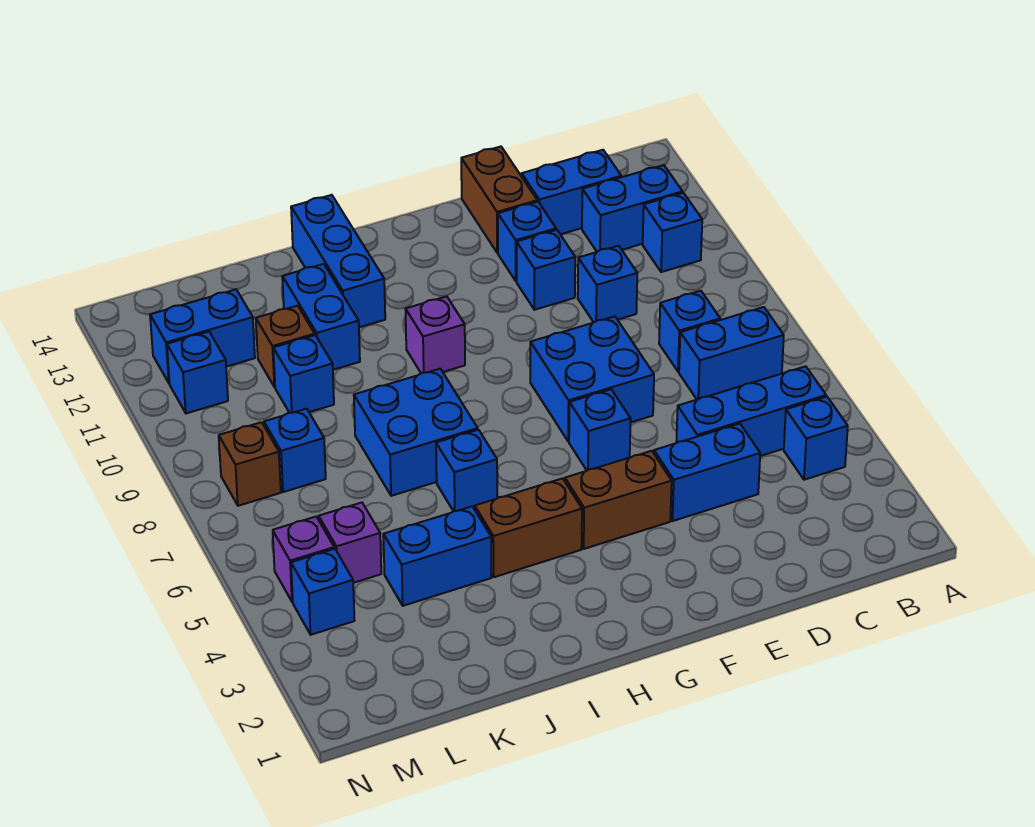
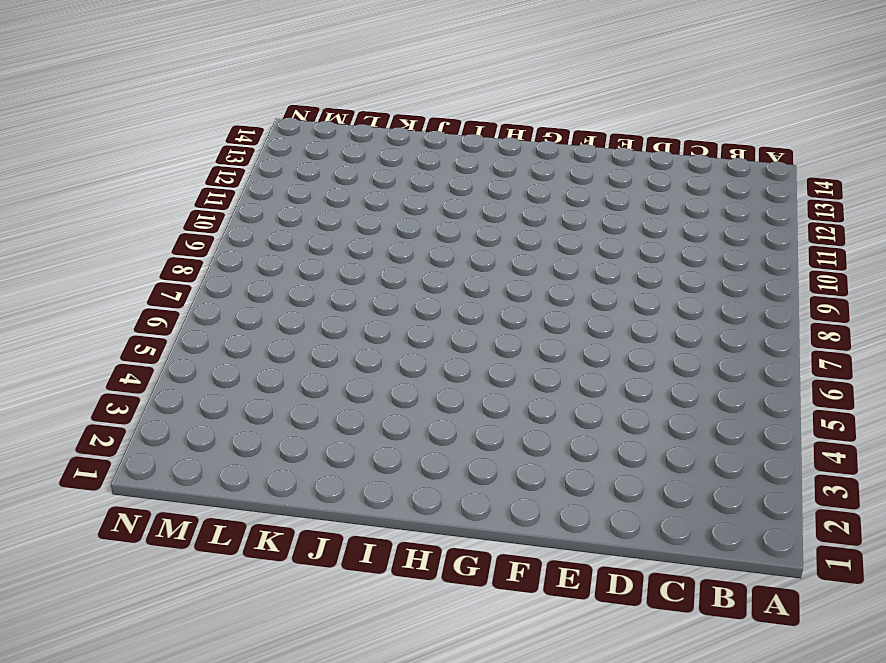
none -> blue brick B4 level 1
none -> blue brick B5:D5 level 1
none -> blue brick B7:C7 level 1
none -> blue brick B11 level 1

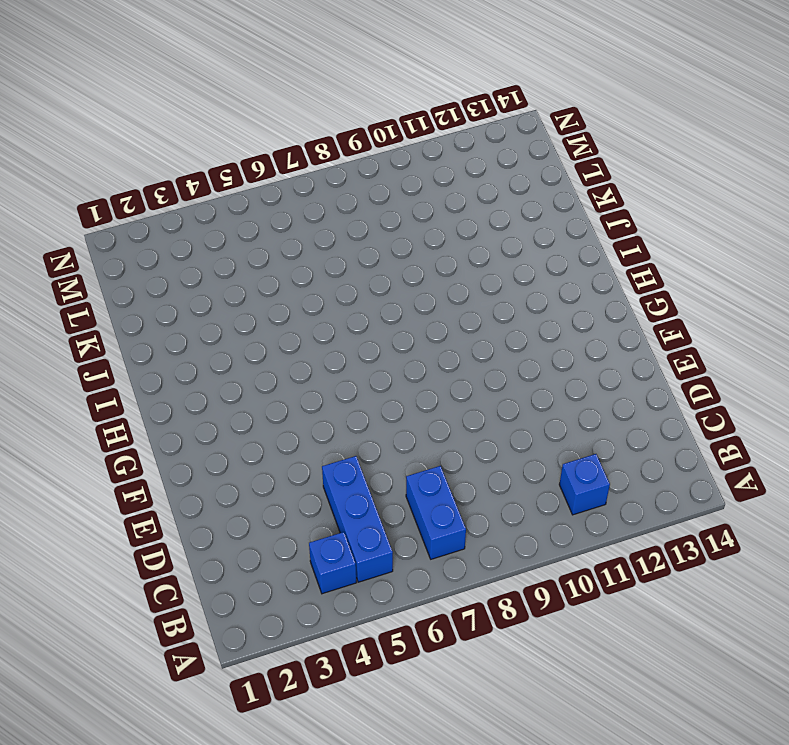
none -> blue brick B12:C12 level 1
none -> blue brick C8 level 1
none -> blue brick C13:D13 level 1
none -> blue brick D4:E4 level 1

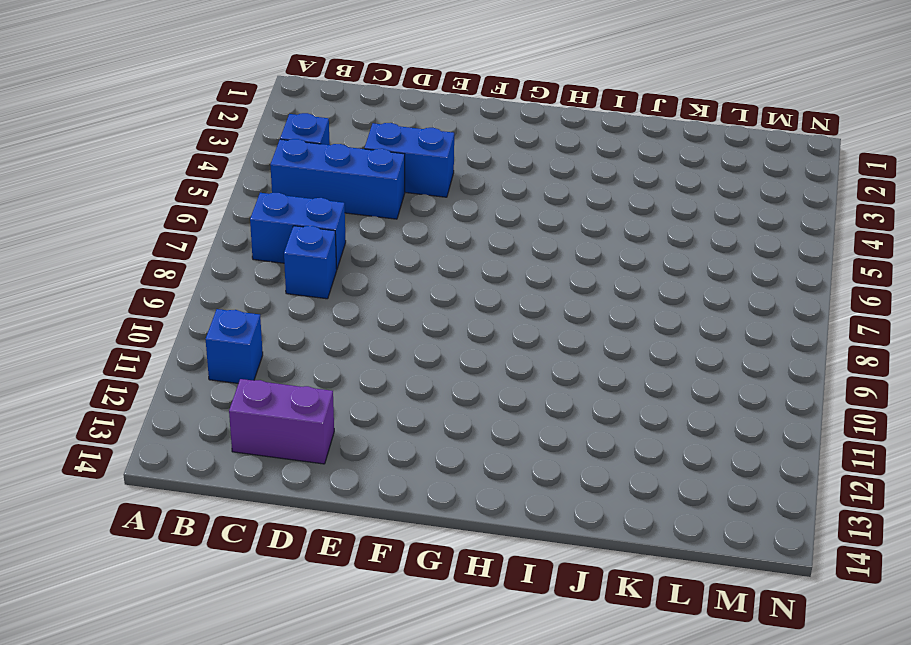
purple brick C13:D13 level 1 -> blue brick C13:D13 level 1
none -> blue brick B12:C12 level 1
none -> blue brick D10 level 1
none -> blue brick E7:F8 level 1
none -> blue brick E11 level 1

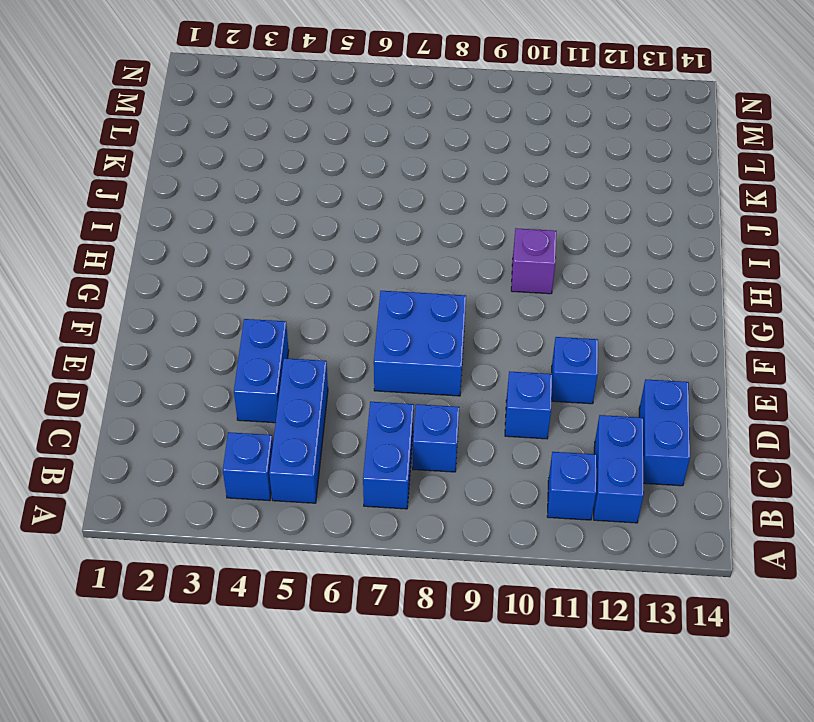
none -> blue brick E12 level 1
none -> brown brick E13:E14 level 1
none -> brown brick F4:G4 level 1
none -> blue brick F6 level 1

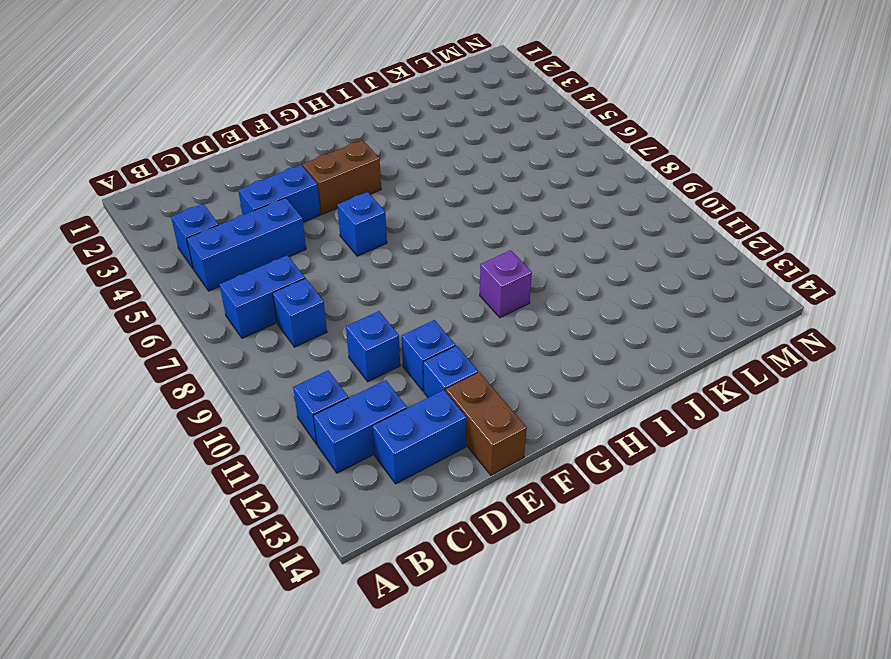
none -> blue brick E7:F8 level 1
none -> brown brick H4:I4 level 1
none -> blue brick I6 level 1
none -> blue brick I7:J8 level 1

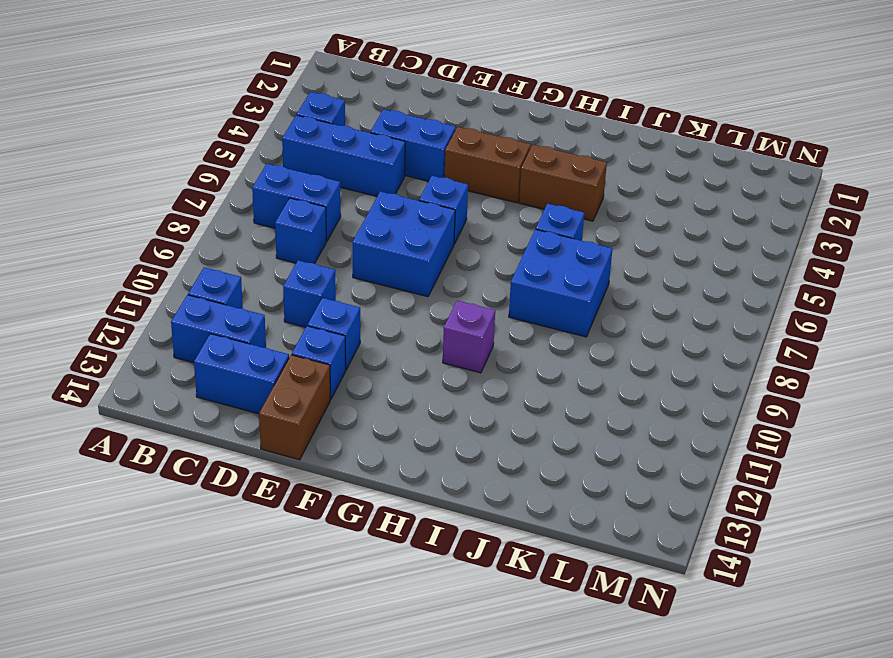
none -> blue brick I12:I14 level 1
none -> blue brick J4:K4 level 1
none -> blue brick J11:J12 level 1
none -> blue brick K10 level 1

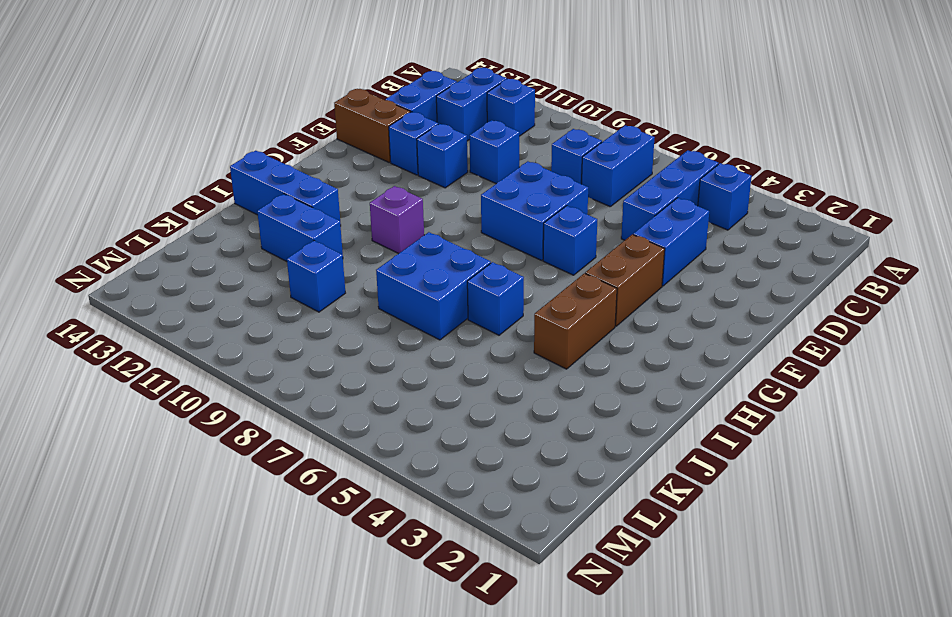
none -> blue brick J4:K4 level 1
none -> brown brick K11 level 1
none -> purple brick L5 level 1
none -> blue brick L8 level 1

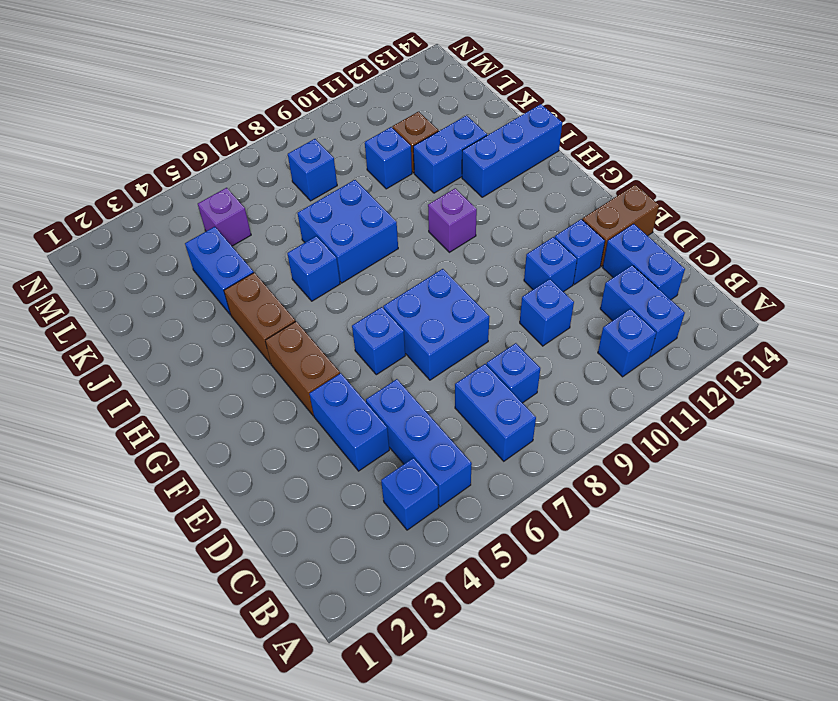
none -> blue brick L12:M12 level 1
none -> blue brick M4 level 1
none -> purple brick M5 level 1
none -> brown brick M8 level 1

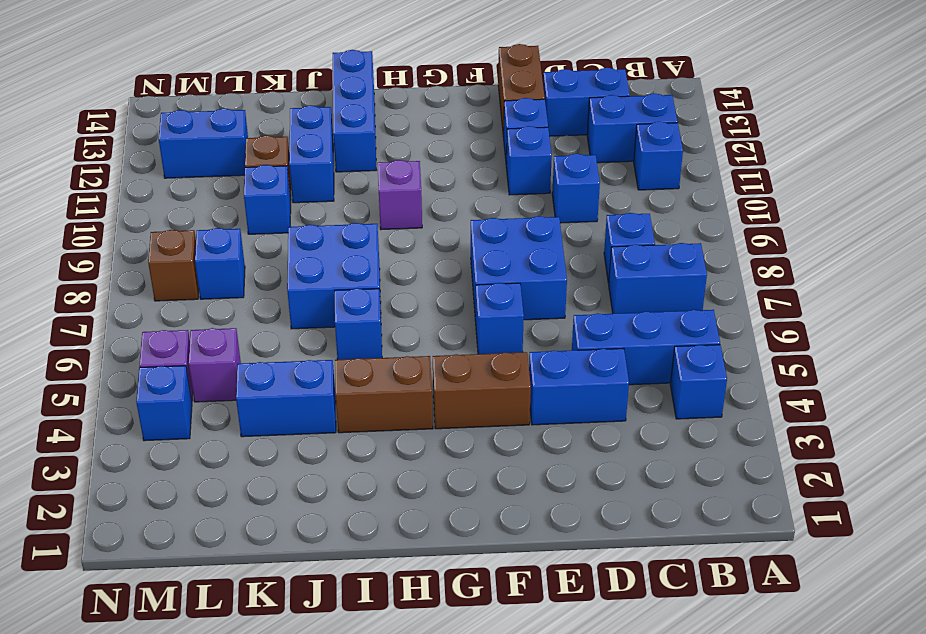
none -> blue brick M11 level 1

